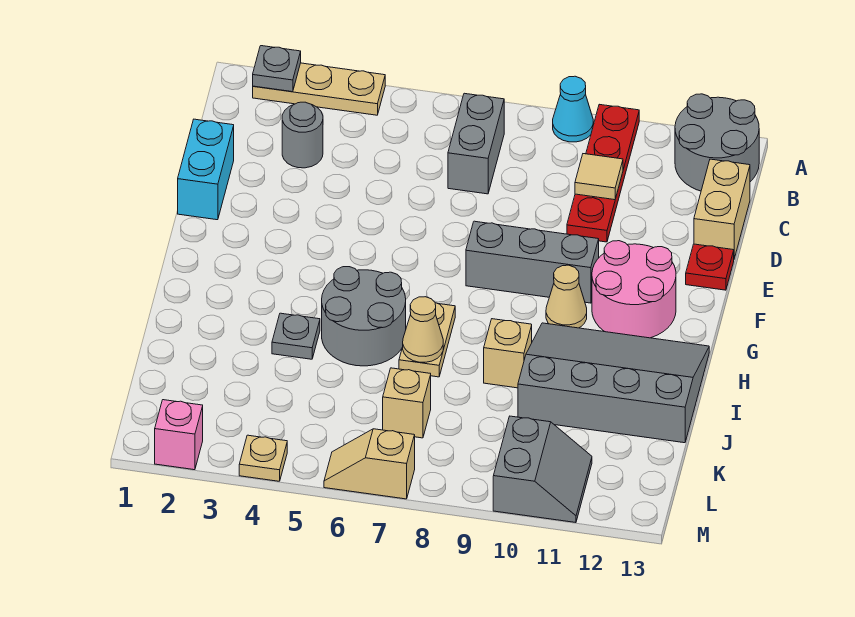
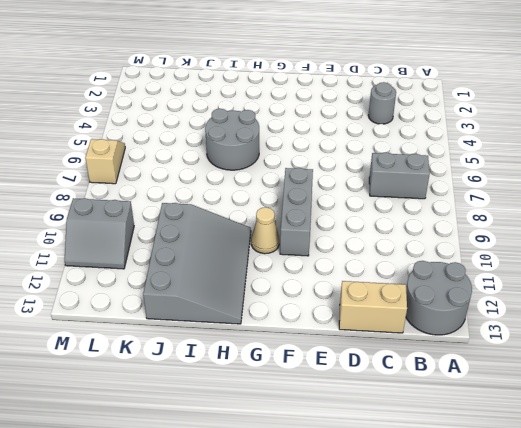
none -> tan plate A2:A4 level 1
none -> cyan cone A9 level 1
none -> red plate A10:D10 level 1

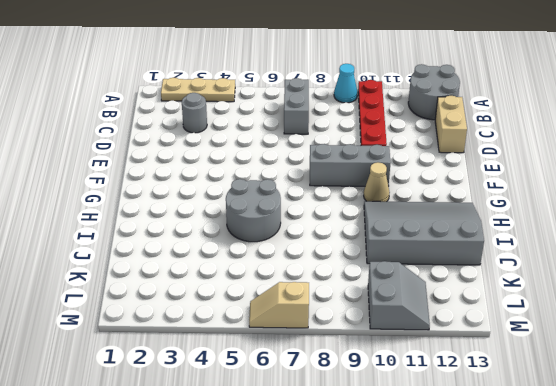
none -> cyan brick D1:E1 level 1
none -> red plate E13 level 1
none -> pink round brick F11:G12 level 1

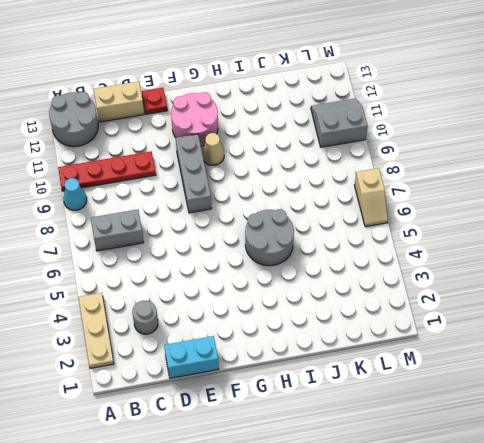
none -> tan plate H7:I7 level 1
none -> grey slope H10:J13 level 1 top J
none -> grey plate I4 level 1

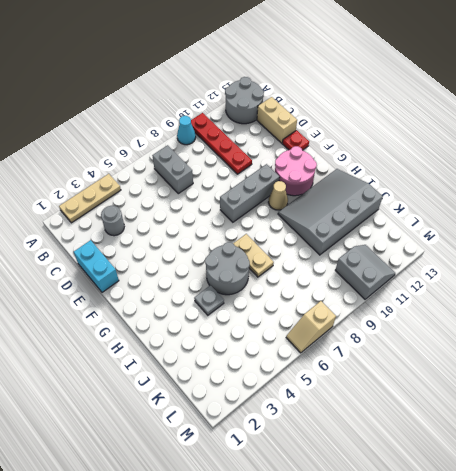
none -> tan brick I9 level 1
none -> tan brick K7 level 1
none -> pink brick M2 level 1

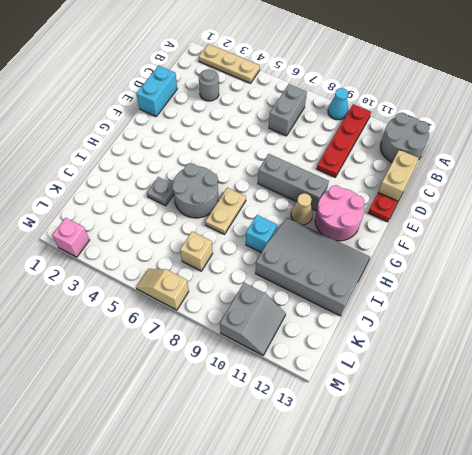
cyan brick I9 level 1 -> tan brick I9 level 1
none -> tan plate M4 level 1
none -> grey plate A2 level 2
none -> tan tile C10 level 2

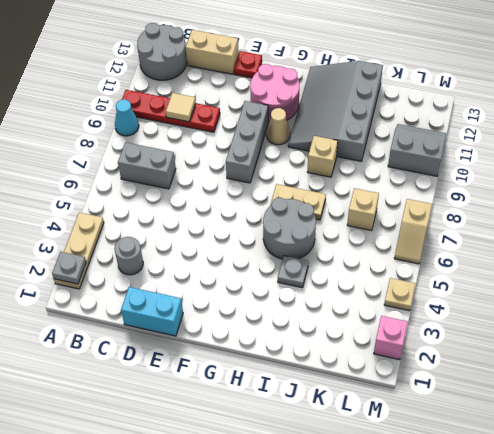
none -> tan cone I7 level 2

